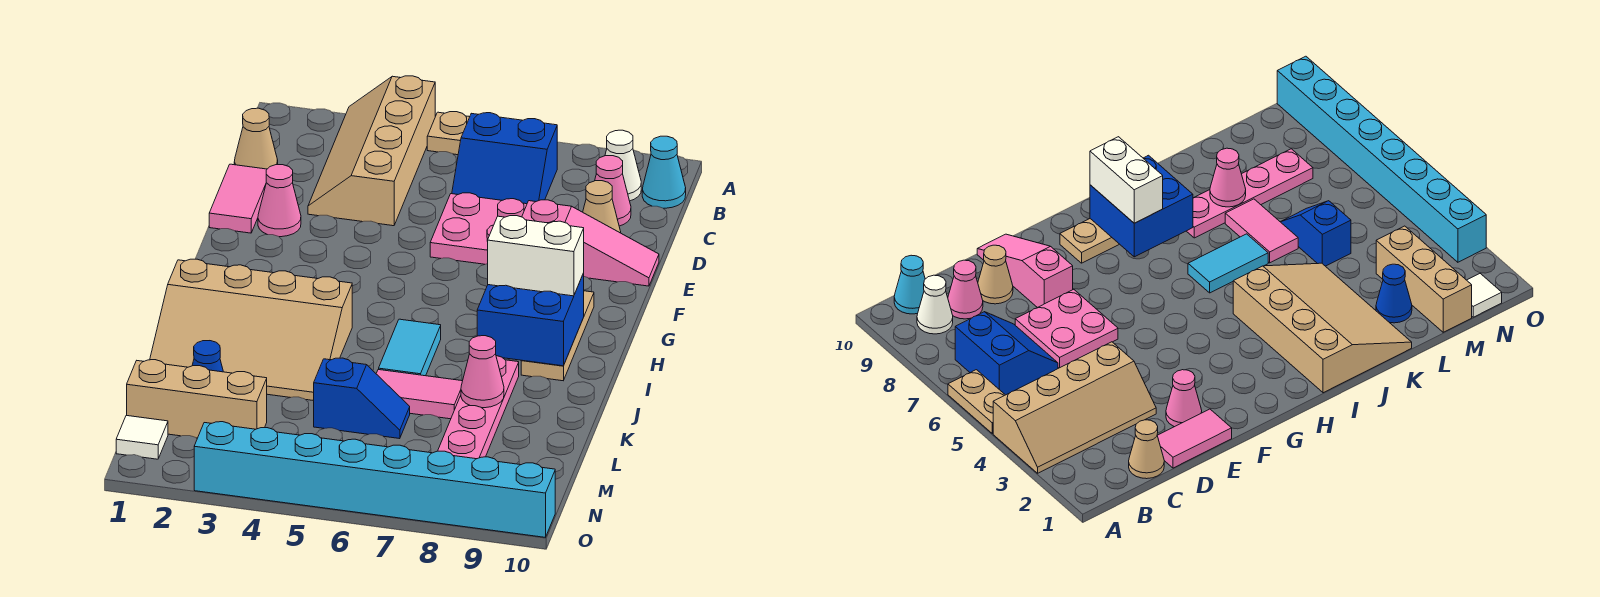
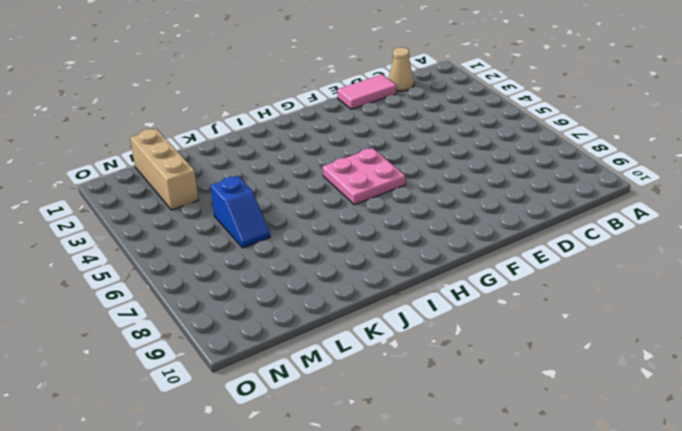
pink plate G5:H6 level 1 -> pink plate D6:E7 level 1
none -> tan slope A3:D4 level 1 top 4
none -> tan plate A5:A6 level 1
none -> blue slope B6:C7 level 1 top B

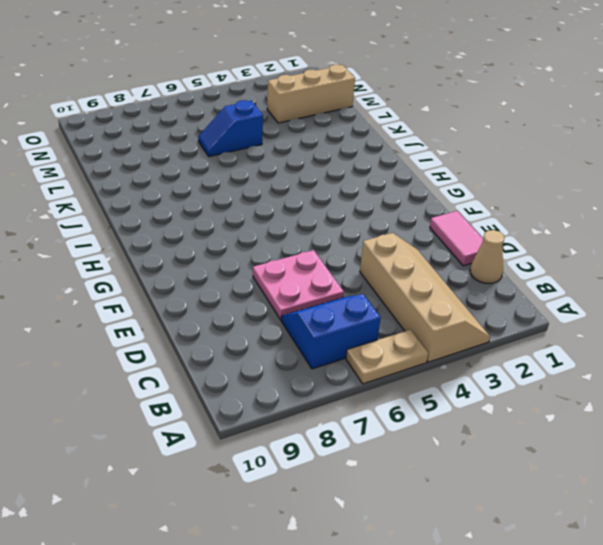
none -> white cone B9 level 1
none -> cyan cone B10 level 1
none -> pink cone C9 level 1

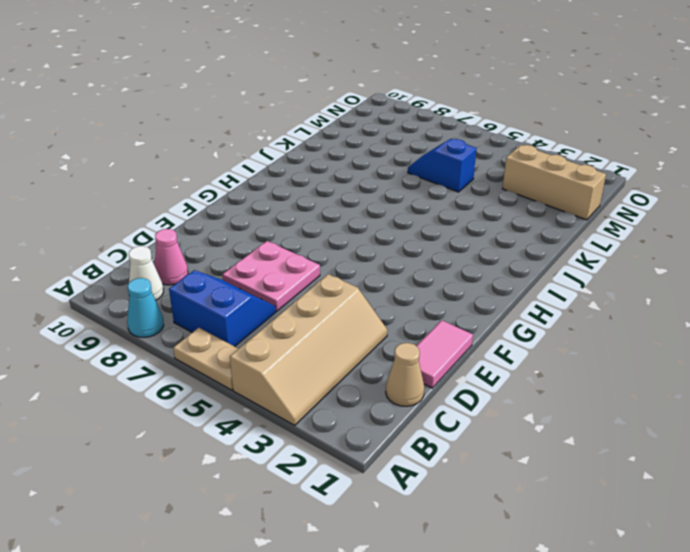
cyan cone A8 level 1 -> cyan cone B10 level 1
none -> tan cone D9 level 1
none -> pink cone E2 level 1
none -> pink slope E8:E10 level 1 top 8

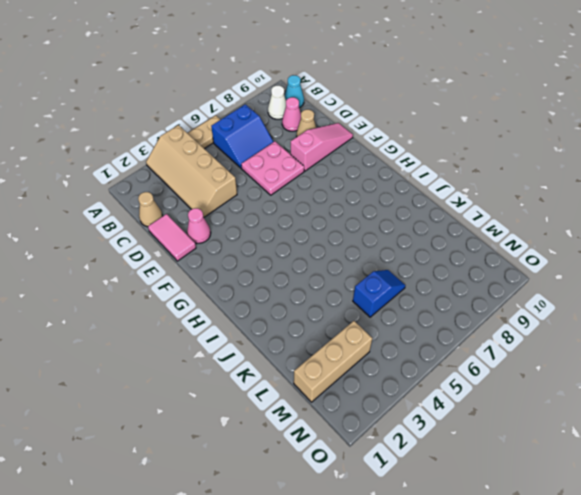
none -> tan plate G9:I9 level 1
none -> tan slope I1:K4 level 1 top I
none -> cyan tile I6:J6 level 1

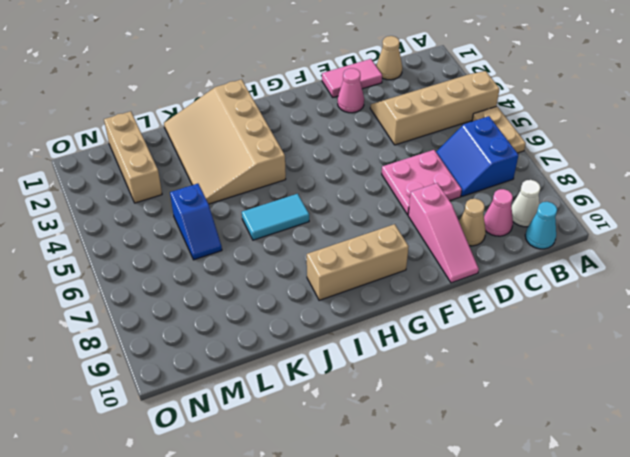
tan brick G9:I9 level 1 -> tan plate G9:I9 level 1
none -> pink plate J8:M8 level 1
none -> pink tile K6:K7 level 1
none -> blue cone L2 level 1

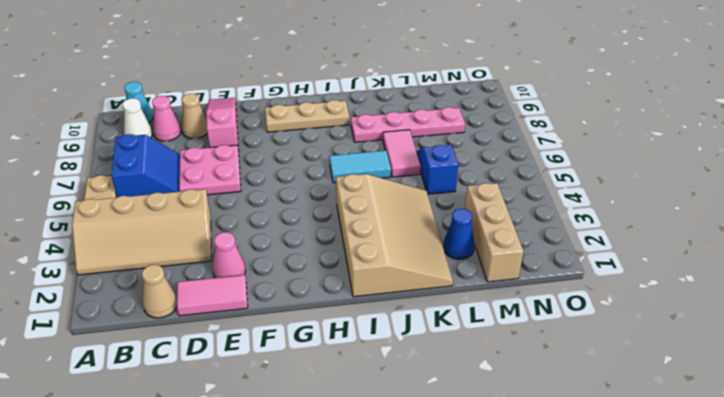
none -> white tile N1 level 1
none -> cyan brick O3:O10 level 1
none -> blue brick H8:I9 level 2

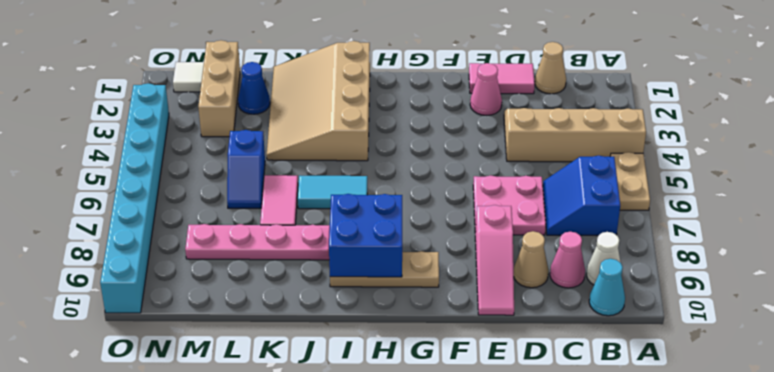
none -> pink cone K8 level 2
none -> white brick H8:H9 level 3

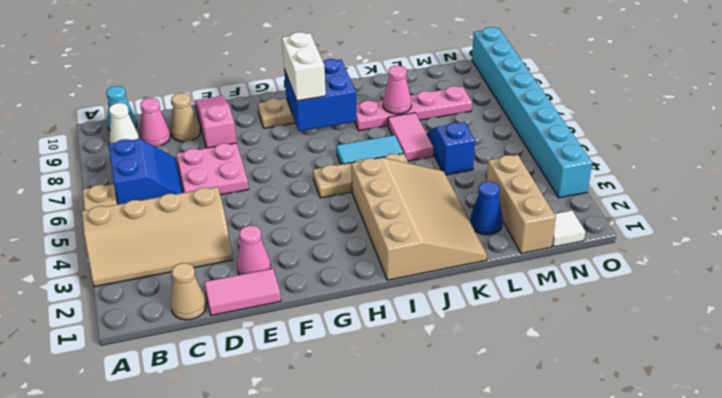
tan plate H5:J5 level 1 -> none

